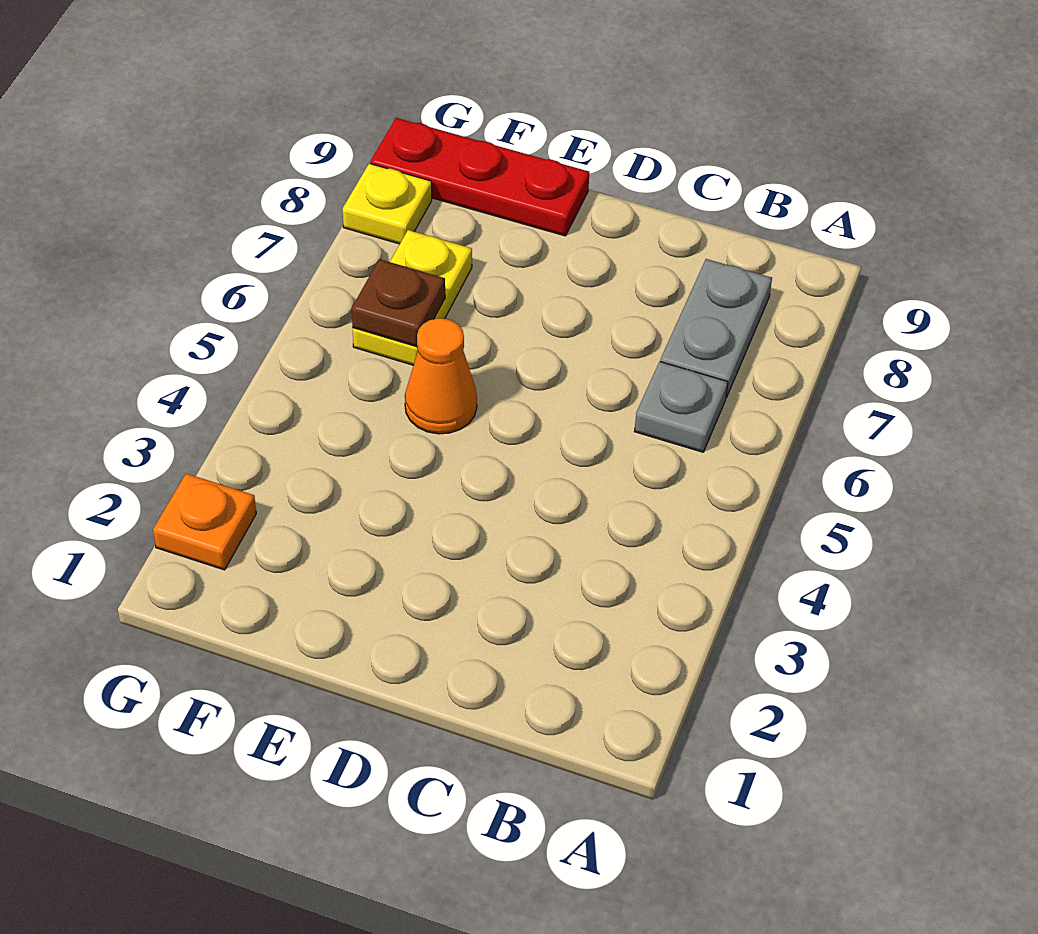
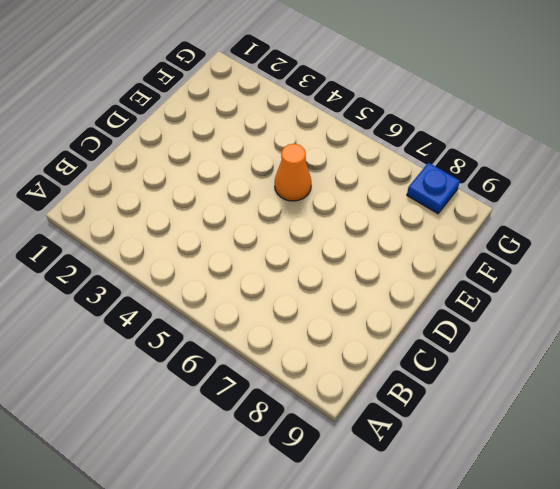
blue plate G8 level 1 -> yellow plate G8 level 1
none -> grey plate B6 level 1
none -> grey plate B7:B8 level 1

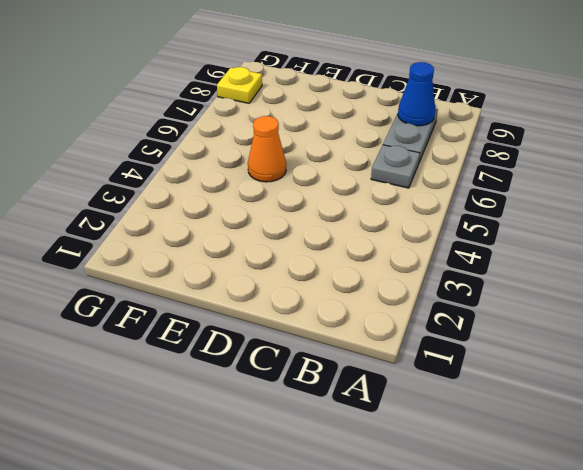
blue cone B8 level 2 -> none
none -> red plate E9:G9 level 1
none -> yellow plate F6:F7 level 1

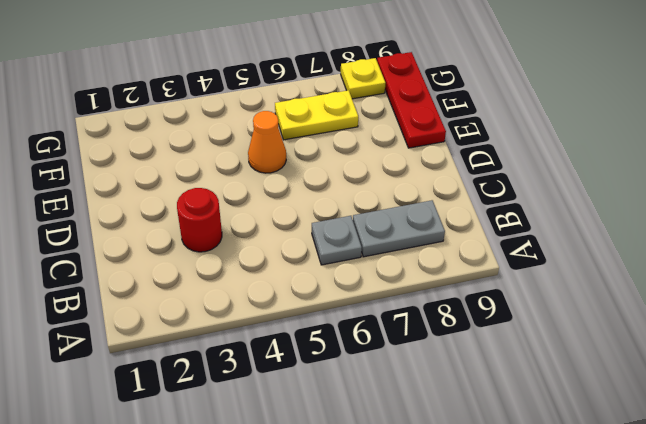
red round brick C3 level 1 -> none
none -> orange plate G2 level 1
none -> brown plate F6 level 2

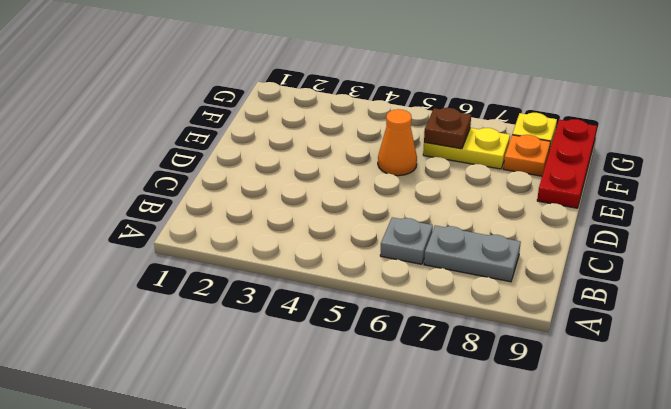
orange plate F8 level 1 -> orange plate G2 level 1

